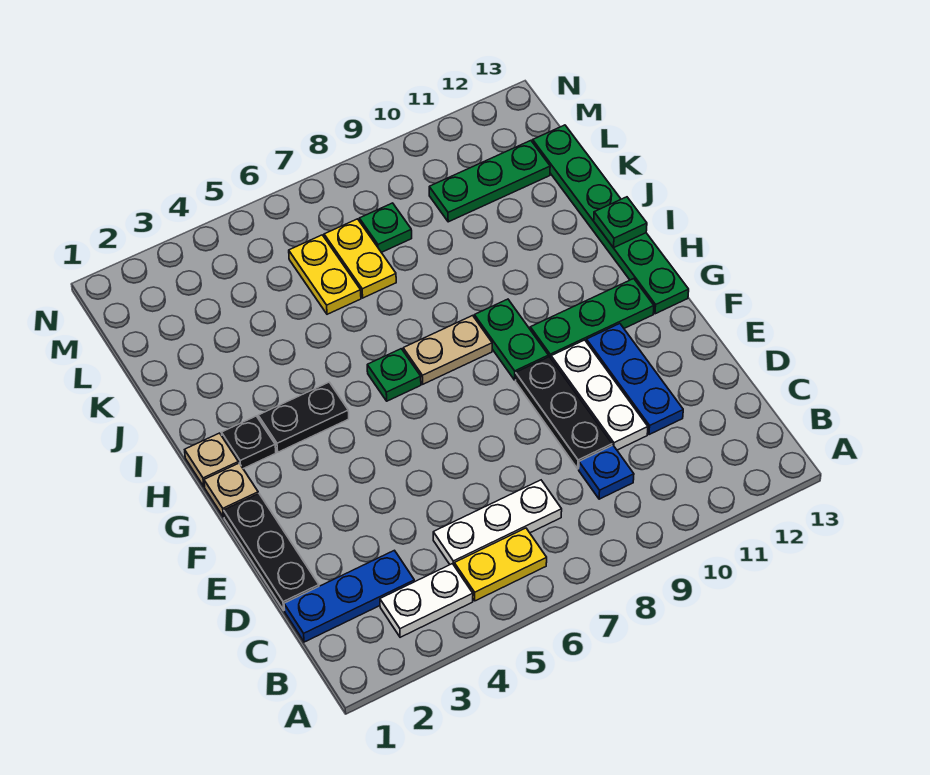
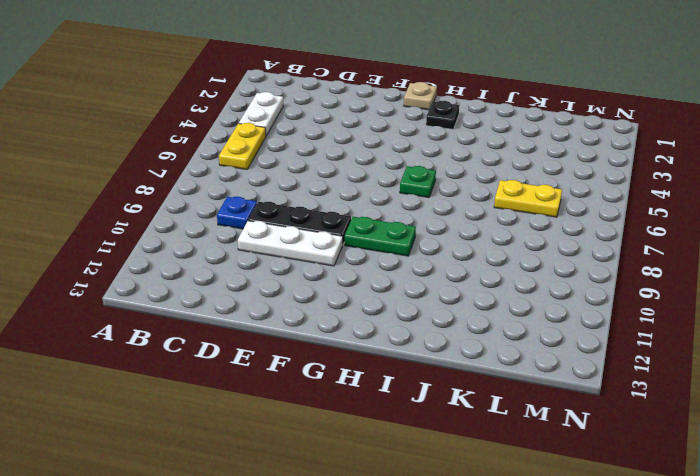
none -> blue plate C1:C3 level 1
none -> white plate C5:C7 level 1
none -> black plate D1:F1 level 1

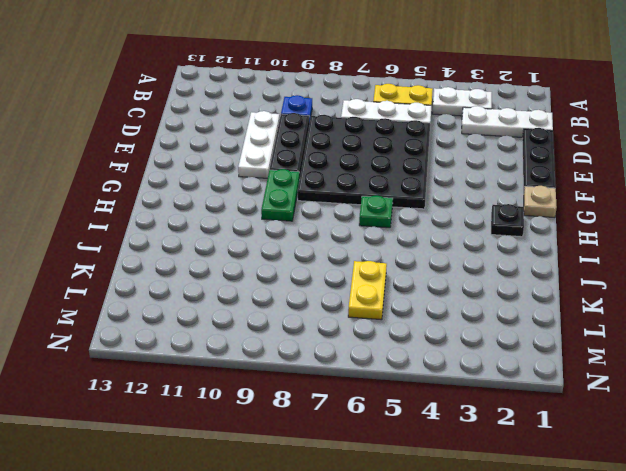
white plate C1:C3 level 1 -> blue plate C1:C3 level 1
black plate D5:G8 level 1 -> none
none -> blue plate D11:F11 level 1
none -> green plate G10:G12 level 1
none -> green plate G13:L13 level 1

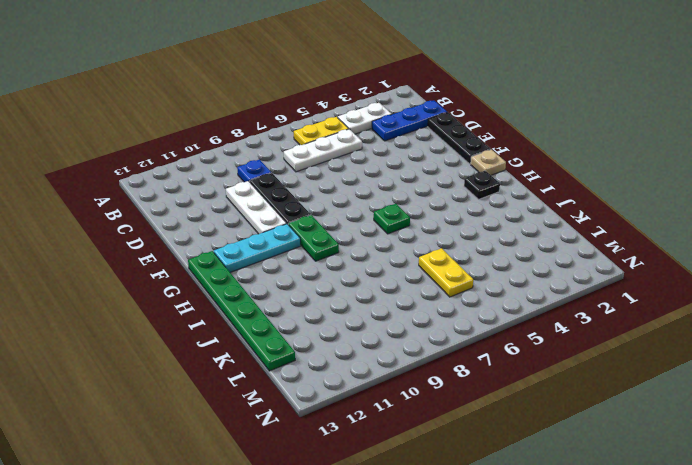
cyan plate G10:G12 level 1 -> green plate G10:G12 level 1
none -> blue plate D11:F11 level 1
none -> tan plate H1 level 1
none -> black plate H3:H4 level 1

